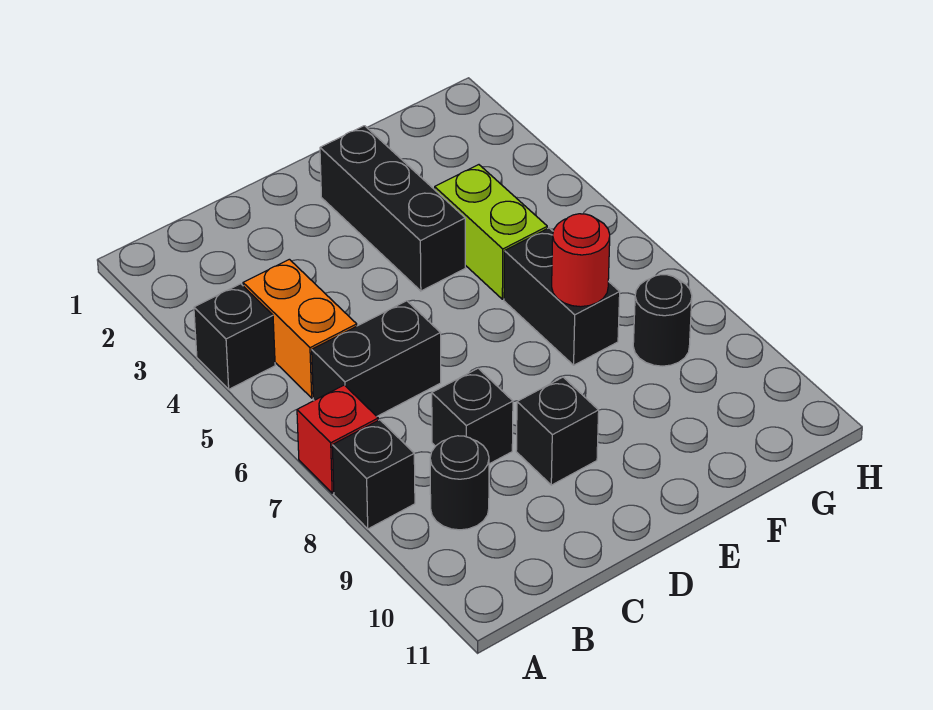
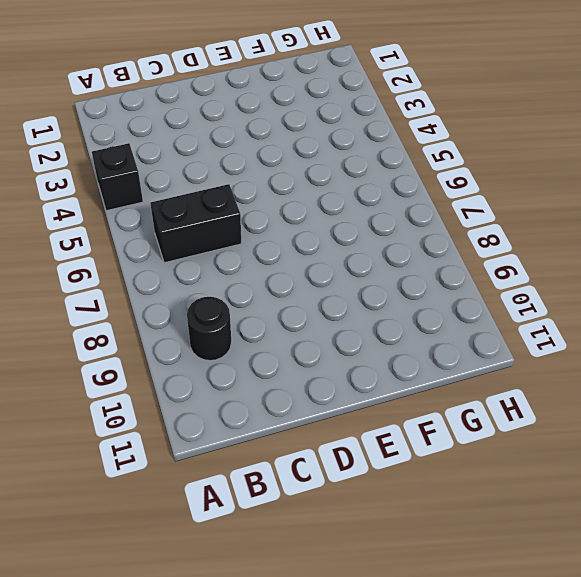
none -> red brick A7 level 1
none -> black brick A8 level 1
none -> orange brick B4:B5 level 1

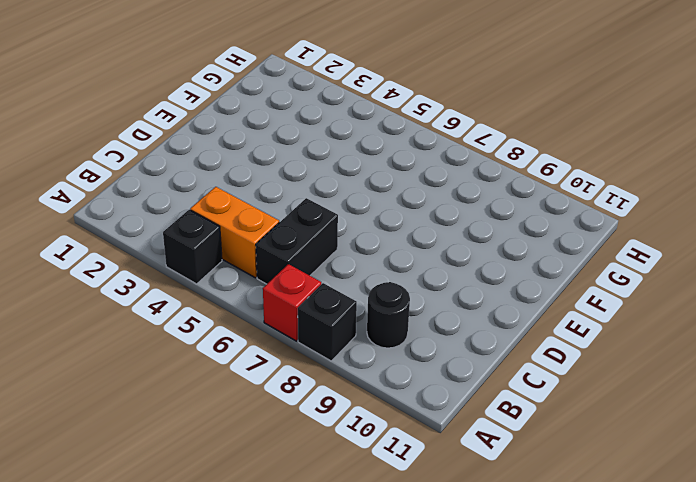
none -> black brick C8 level 1
none -> black brick D9 level 1
none -> black brick E2:E4 level 1

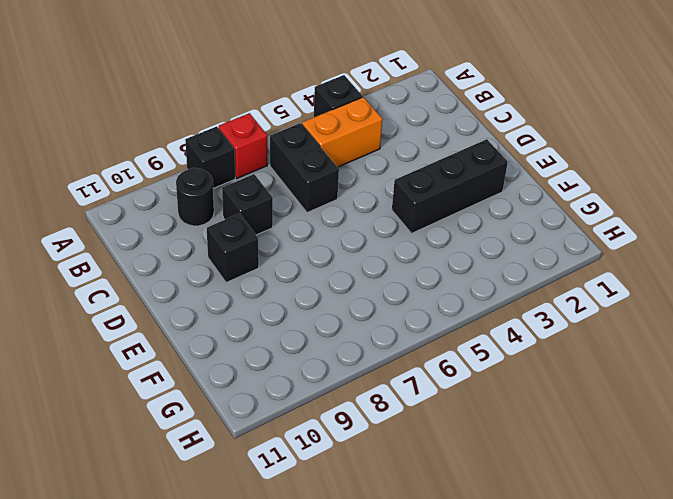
none -> lime brick F4:F5 level 1
none -> black brick F6:F7 level 1
none -> black round brick G8 level 1

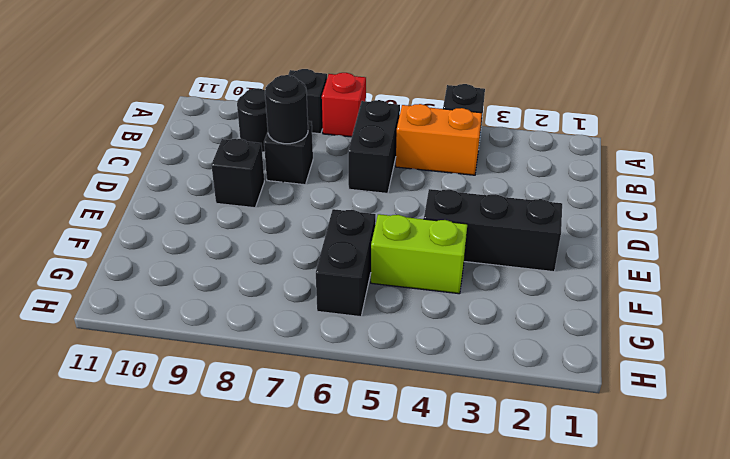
black round brick C8 level 2 -> black round brick G8 level 1
black brick F6:G6 level 1 -> black brick F6:F7 level 1
none -> red round brick F7 level 2

